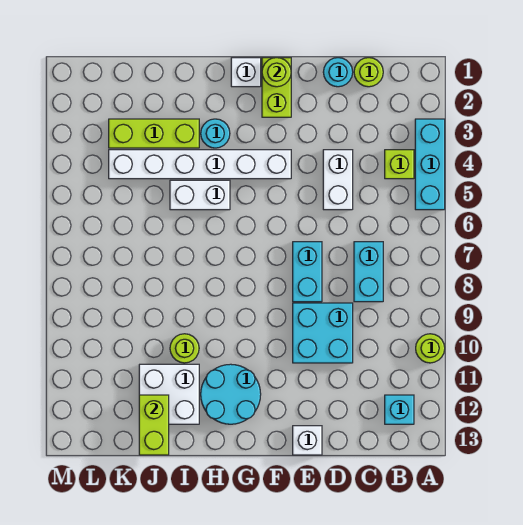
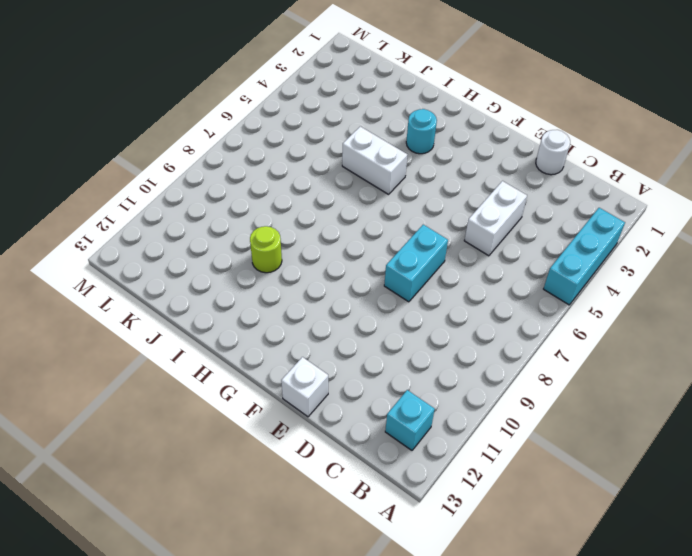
white round brick D1 level 1 -> cyan round brick D1 level 1
none -> lime round brick A10 level 1
none -> lime brick B4 level 1
none -> lime round brick C1 level 1

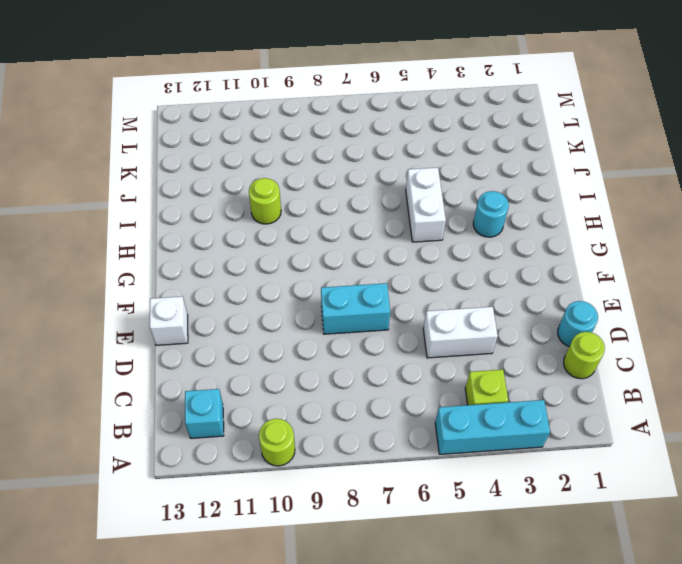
none -> cyan brick C7:C8 level 1
none -> cyan brick D9:E10 level 1
none -> lime brick F1:F2 level 1

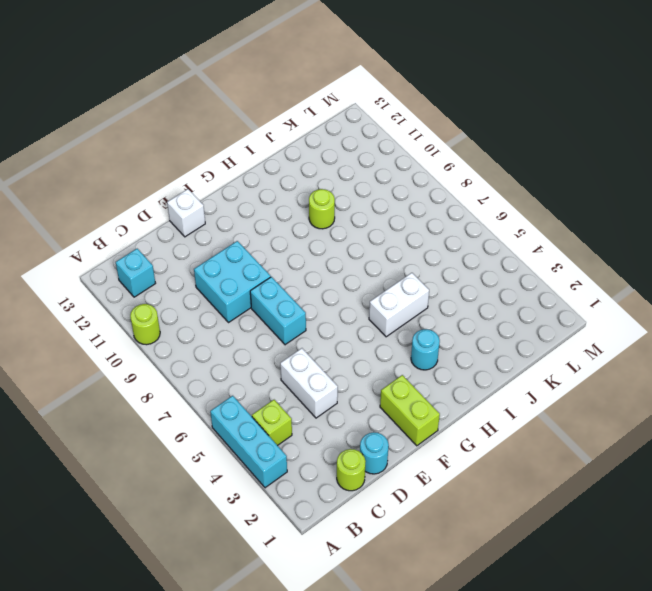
none -> cyan brick C7:C8 level 1
none -> white brick F4:K4 level 1
none -> white brick G1 level 1

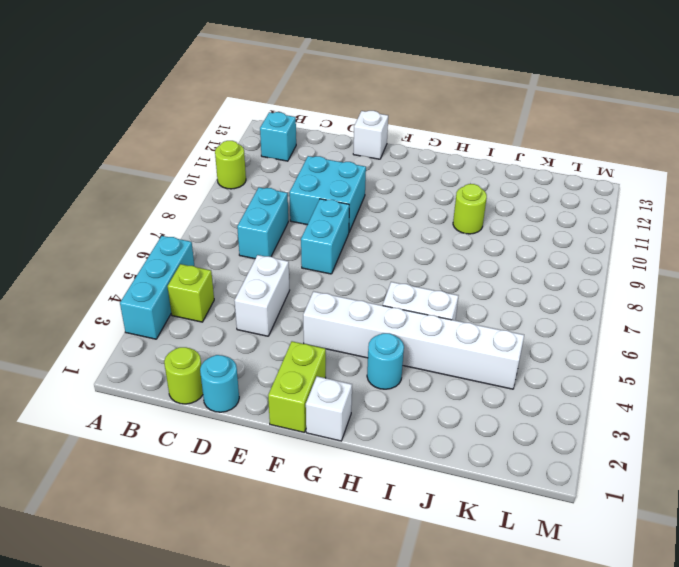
none -> cyan round brick G11:H12 level 1
none -> lime brick I3:K3 level 1
none -> white brick I11:J12 level 1

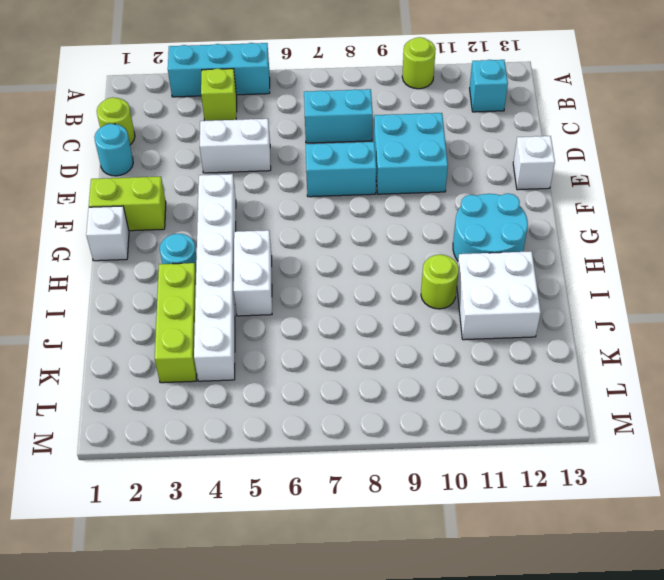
none -> lime round brick F1 level 2
none -> lime brick J12:J13 level 2

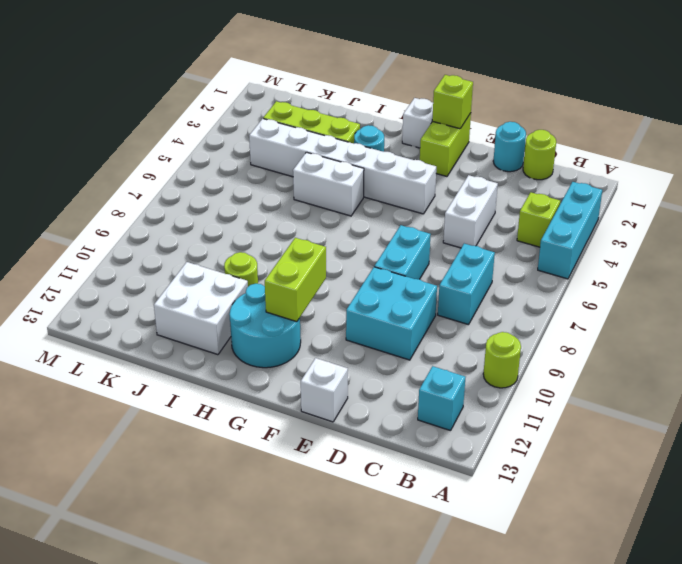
lime brick F1 level 2 -> lime round brick F1 level 2
lime brick G10:G11 level 2 -> lime brick J12:J13 level 2

